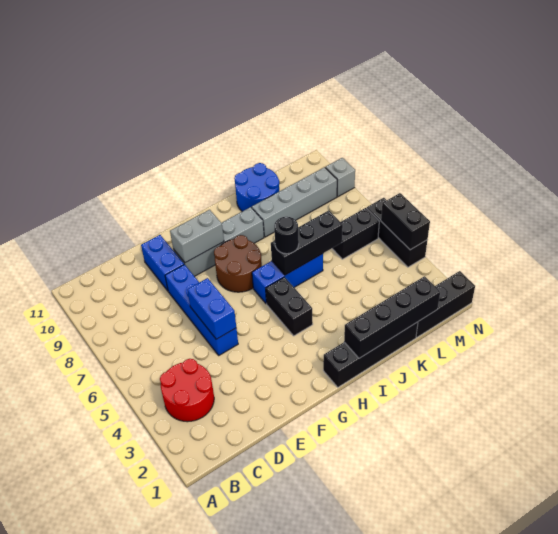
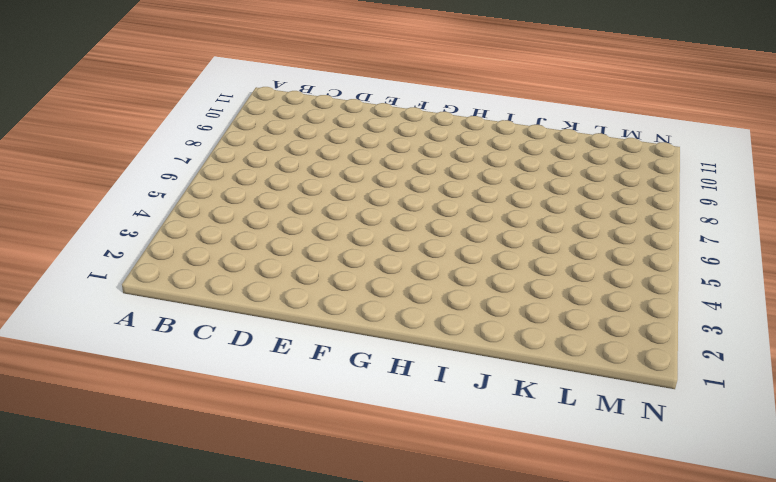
none -> red round brick B3:C4 level 1
none -> blue brick E5:E8 level 1
none -> blue brick E9:E10 level 1

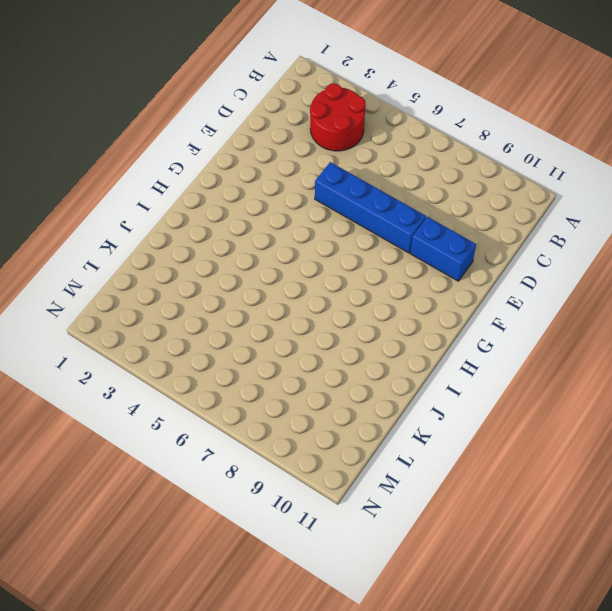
none -> grey brick F9:I9 level 1
none -> brown round brick G7:H8 level 1
none -> black brick H1:K1 level 1

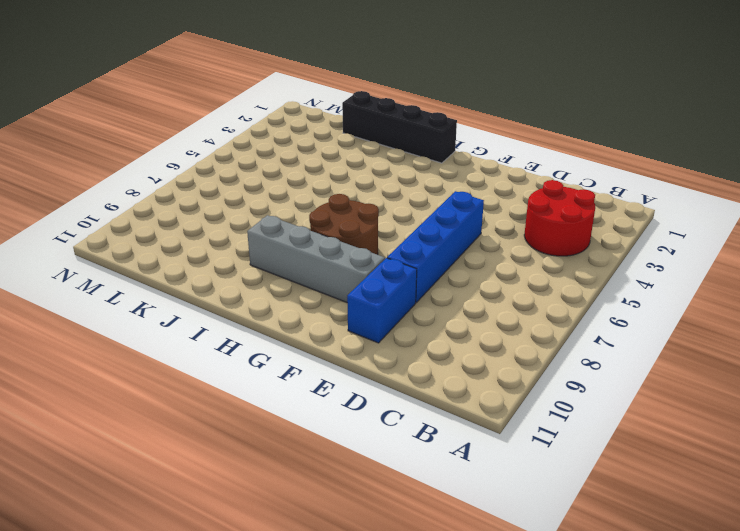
none -> black brick H4:H5 level 1
none -> blue brick H6:J6 level 1
none -> grey brick J9:M9 level 1

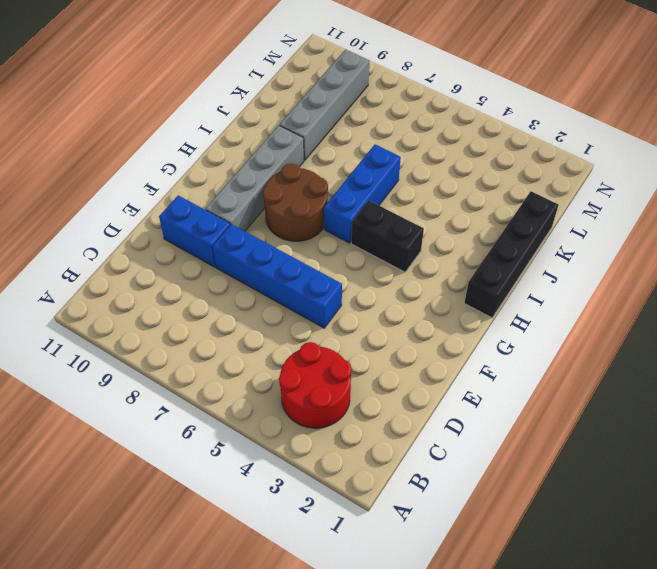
none -> blue round brick J10:K11 level 1
none -> black brick L1:N1 level 1
none -> black brick L6:M6 level 1

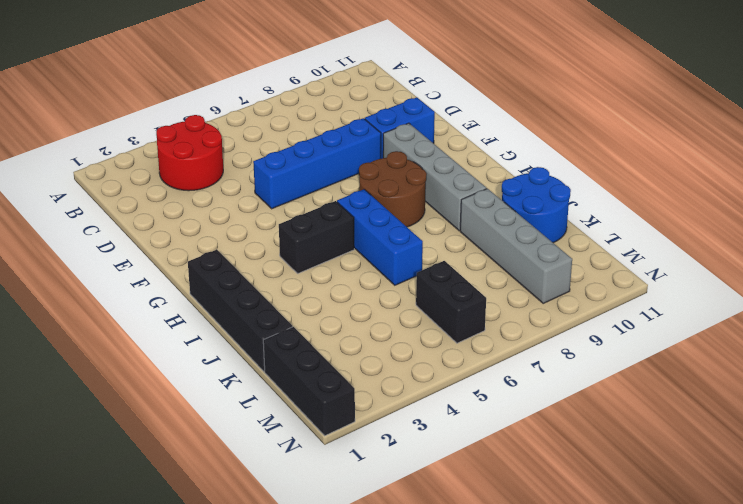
none -> black brick N4:N6 level 1
none -> grey brick N9 level 1
none -> blue brick E5:E6 level 2

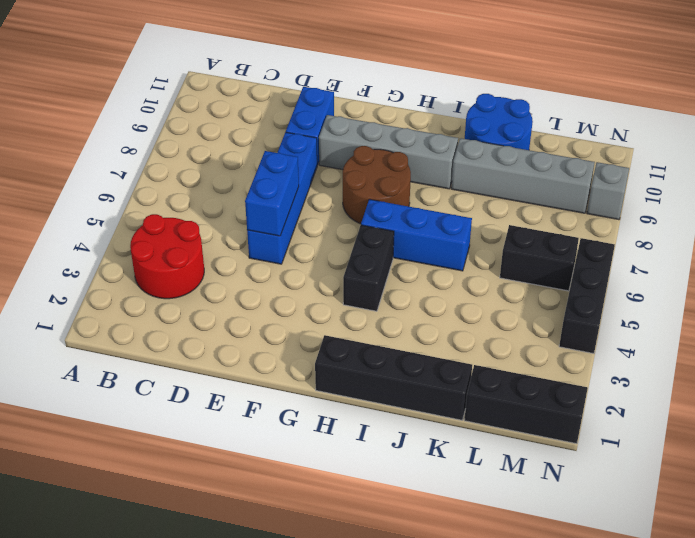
none -> grey brick F9:G9 level 2
none -> black brick I1:L1 level 2
none -> black brick I6:K6 level 2

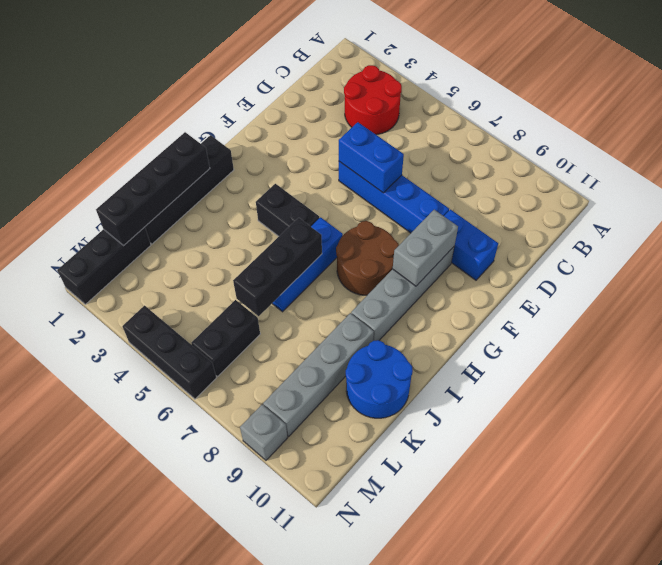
none -> black brick N4:N5 level 2
none -> black round brick I6 level 3

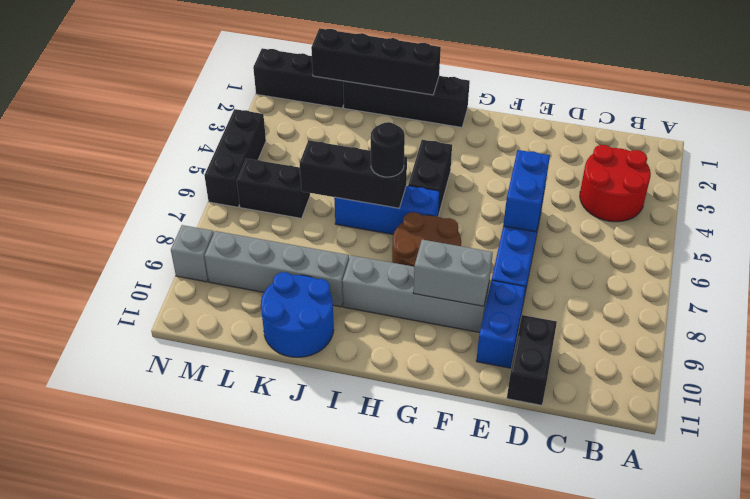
black brick D10:D11 level 1 -> black brick N4:N5 level 2

